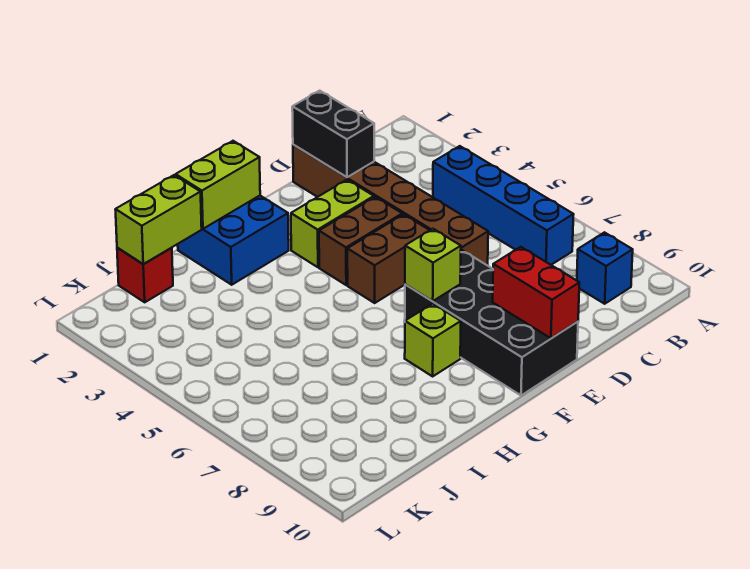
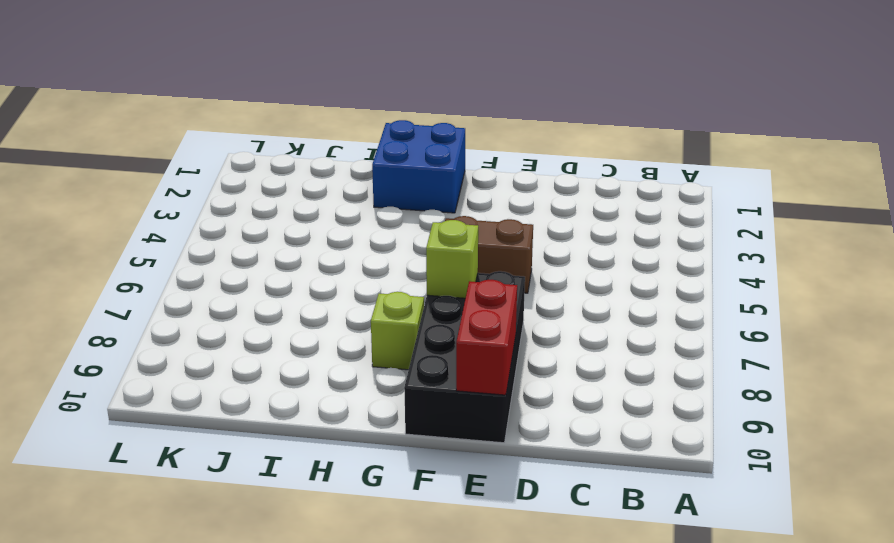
none -> blue brick B4:B7 level 1
none -> blue brick B9 level 1
none -> brown brick D1:D6 level 1

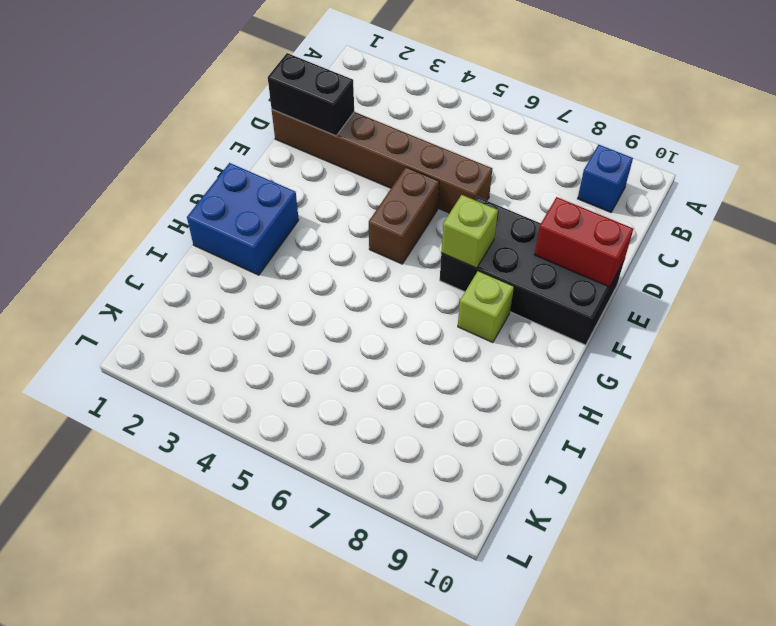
none -> blue brick B4:B7 level 1
none -> lime brick E3:F3 level 1
none -> brown brick E4:F4 level 1

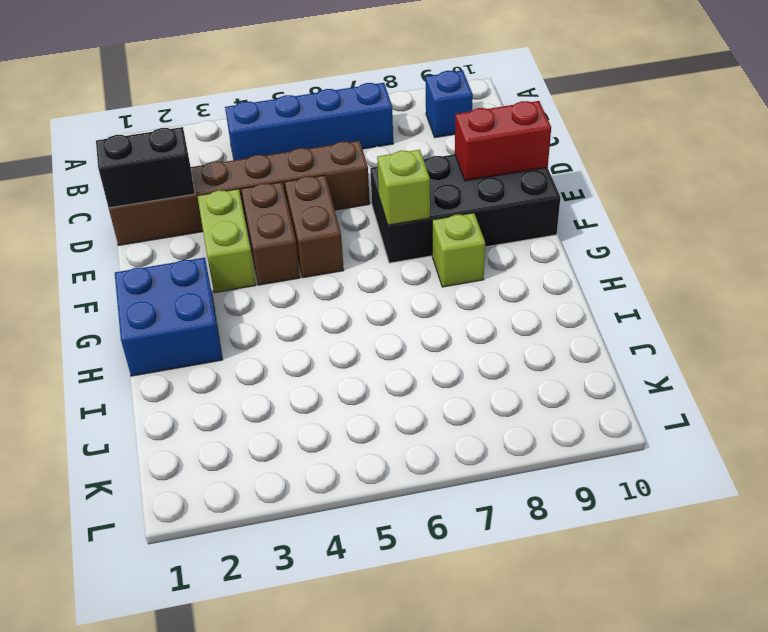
none -> red brick J1 level 1
none -> lime brick G1:H1 level 2
none -> lime brick I1:J1 level 2

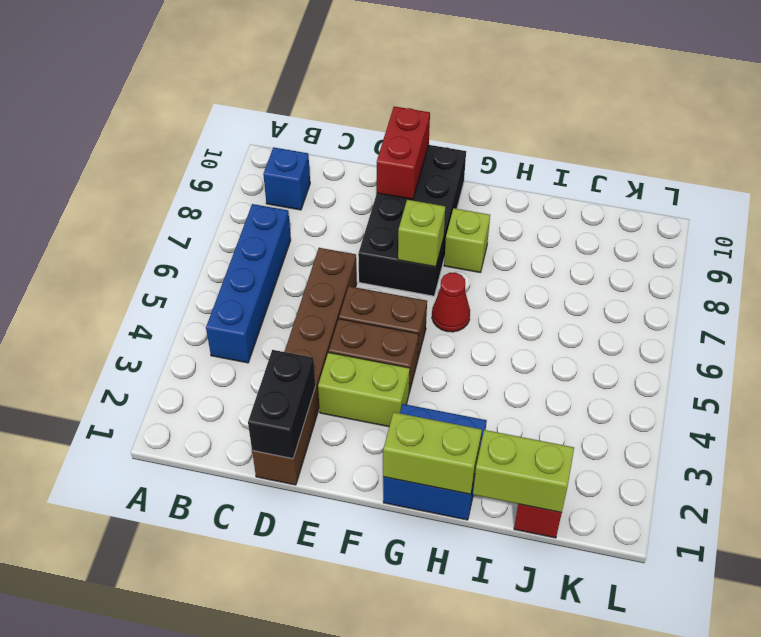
red cone G6 level 1 -> none

